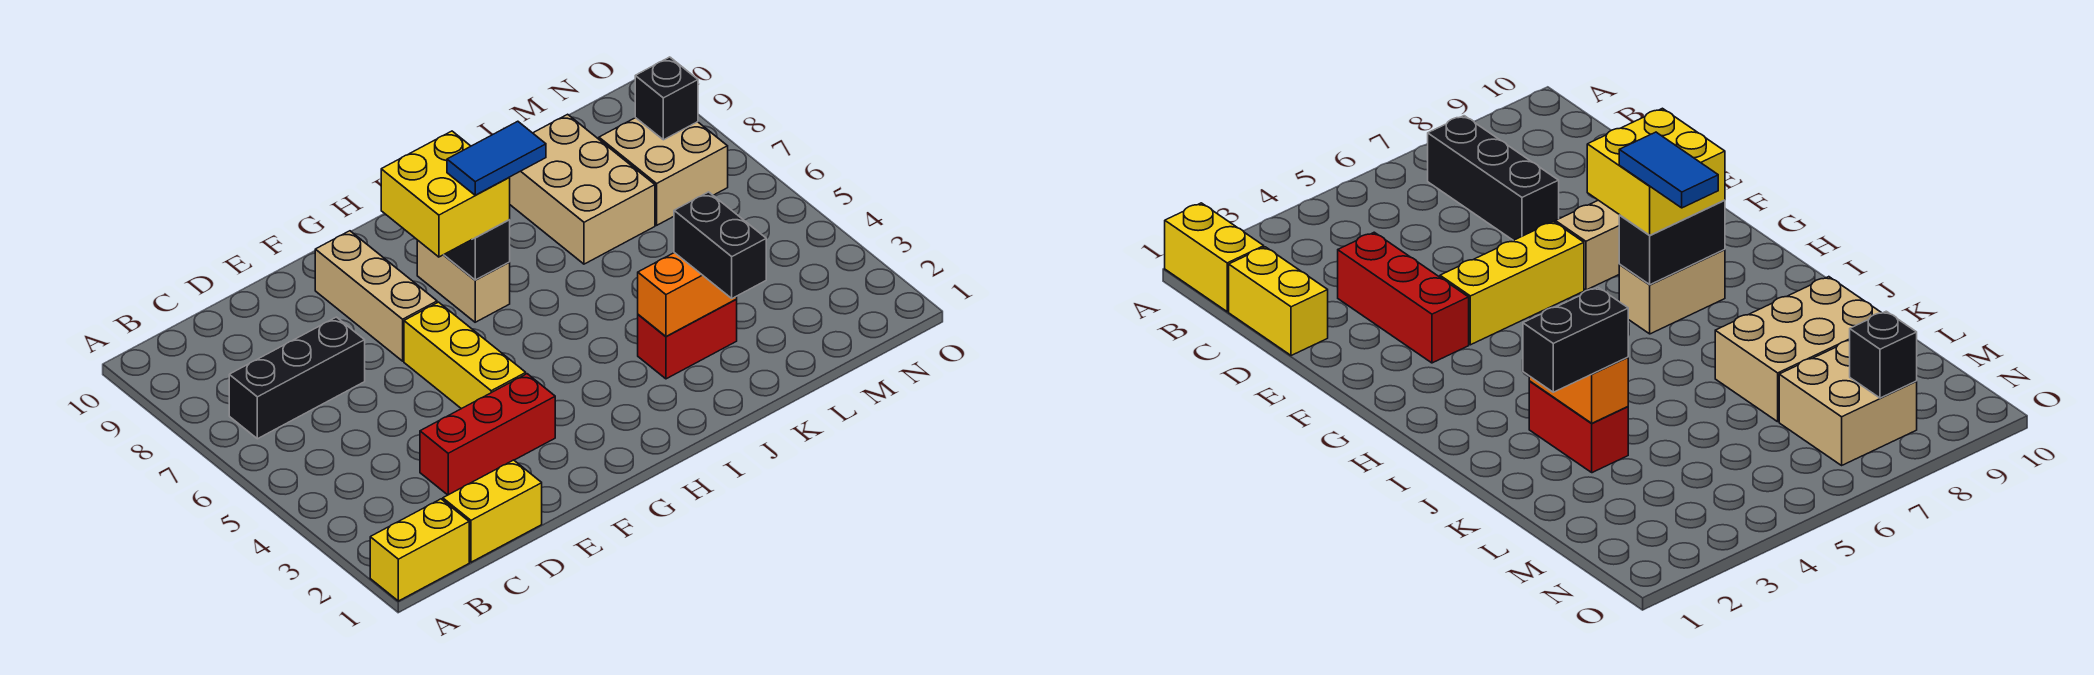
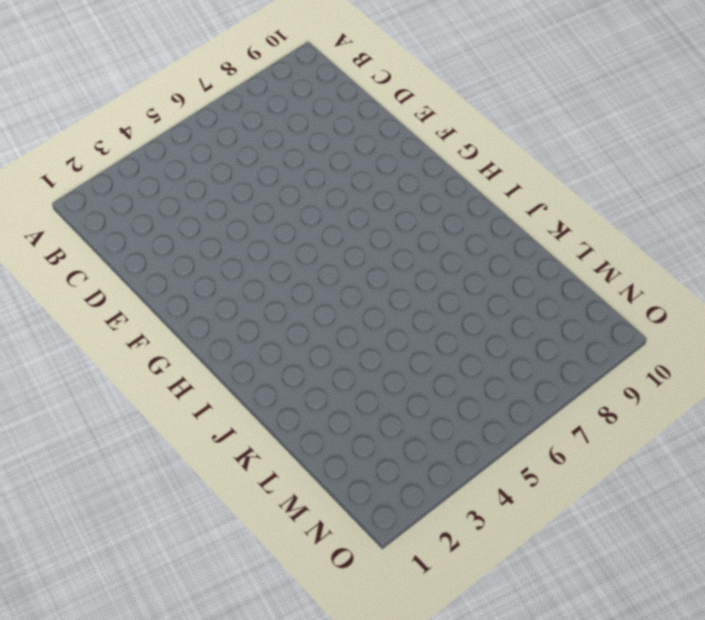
none -> yellow brick A1:B1 level 1
none -> black brick B7:D7 level 1
none -> yellow brick C1:D1 level 1

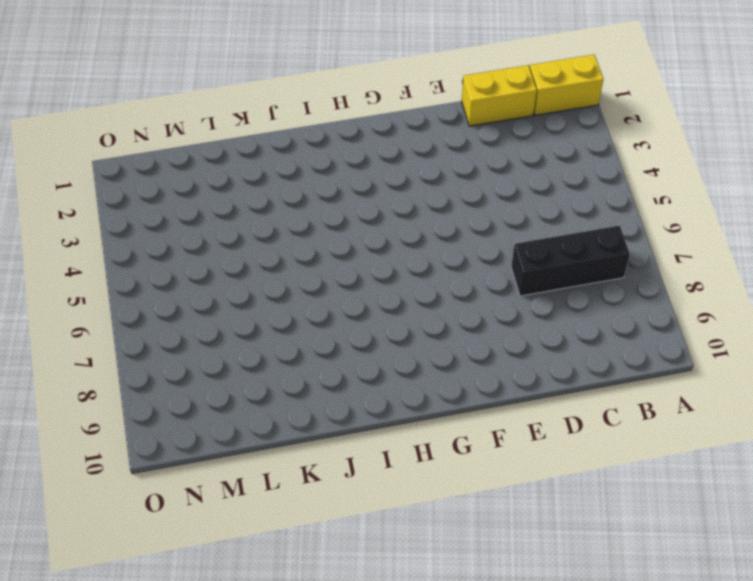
none -> red brick D3:F3 level 1
none -> yellow brick F4:F6 level 1
none -> tan brick F7:F9 level 1

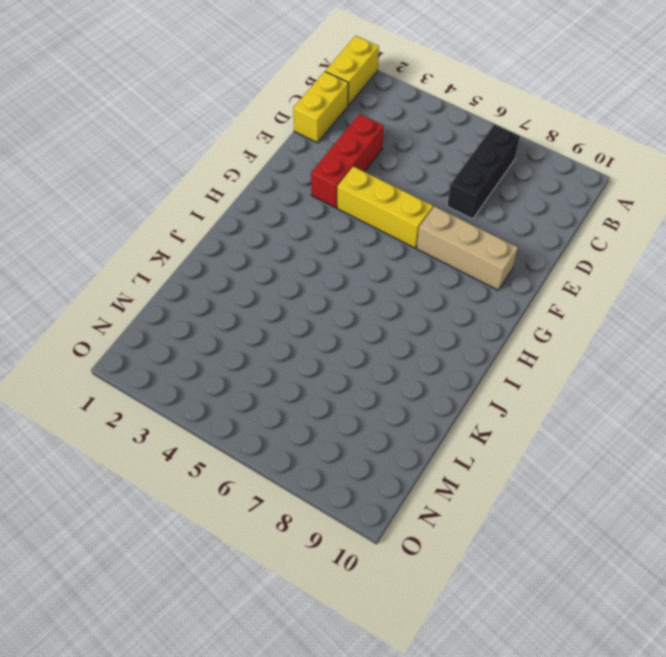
none -> tan brick H7:H8 level 1
none -> red brick J3:K3 level 1
none -> tan brick K7:L9 level 1

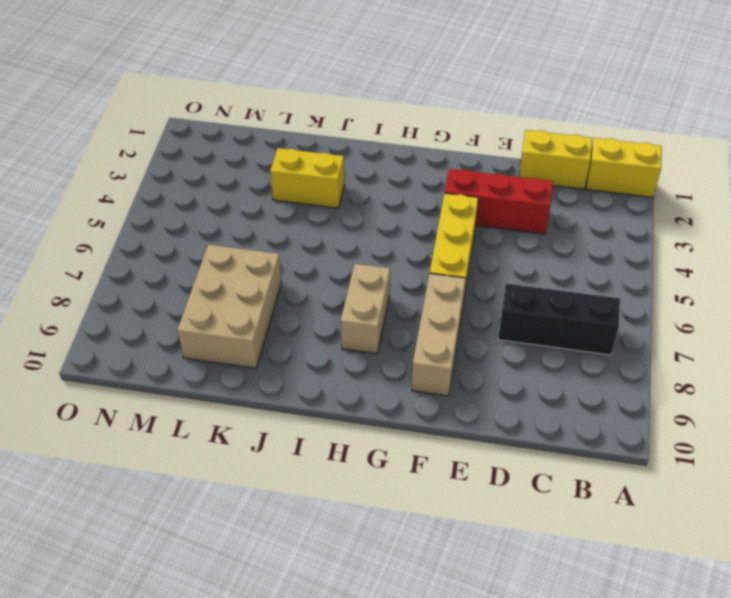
yellow brick J3:K3 level 1 -> red brick J3:K3 level 1
none -> tan brick M7:N8 level 1
none -> black brick H7:H8 level 2
none -> orange brick J3:K3 level 2

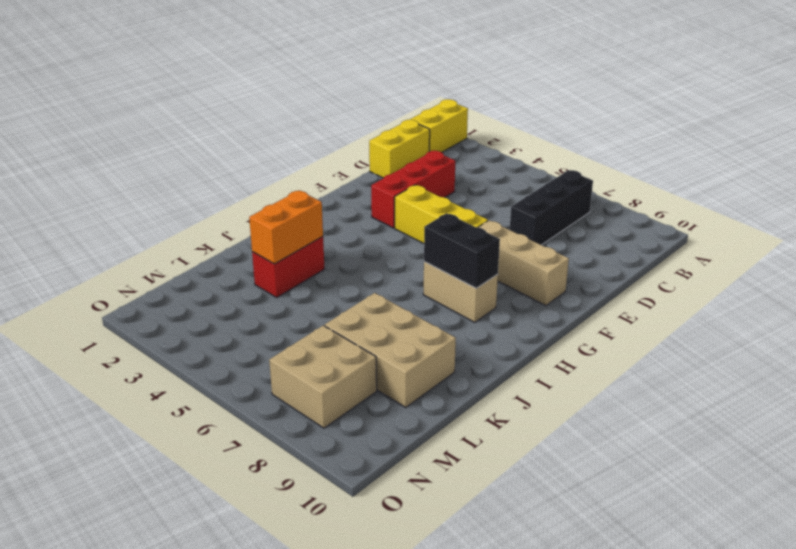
none -> black brick N8 level 2
none -> yellow brick G7:H8 level 3
none -> black brick K2:K3 level 3

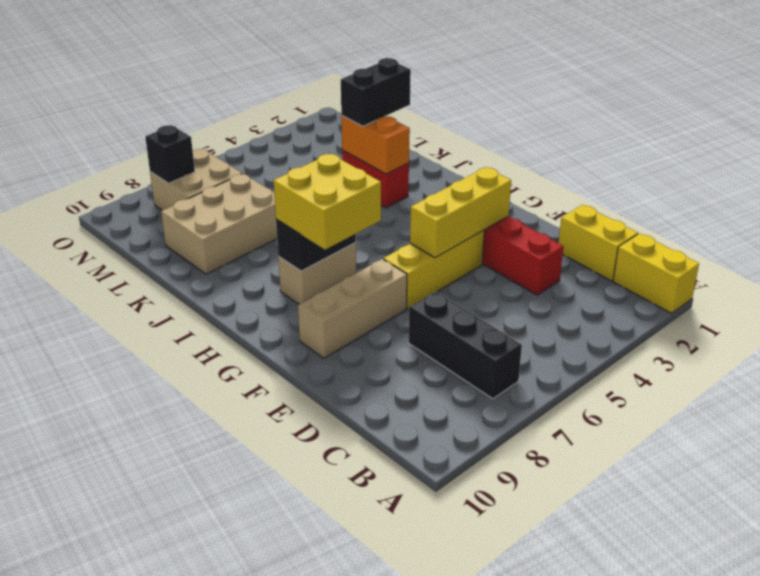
yellow brick F3:F5 level 2 -> none
none -> blue tile H7:I7 level 4

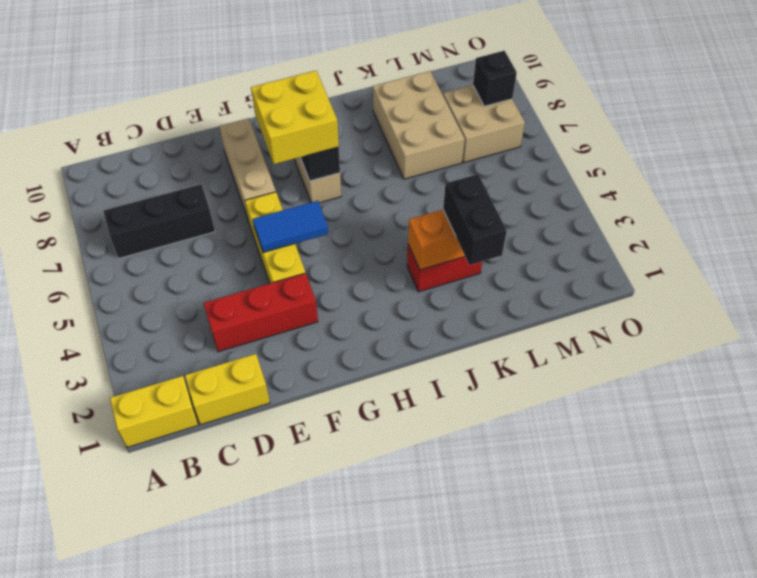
blue tile F5:G5 level 2 -> blue tile H7:I7 level 4

